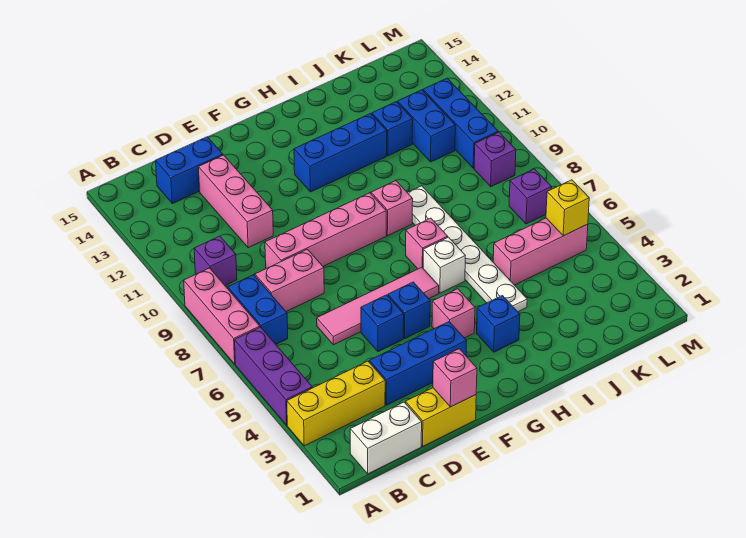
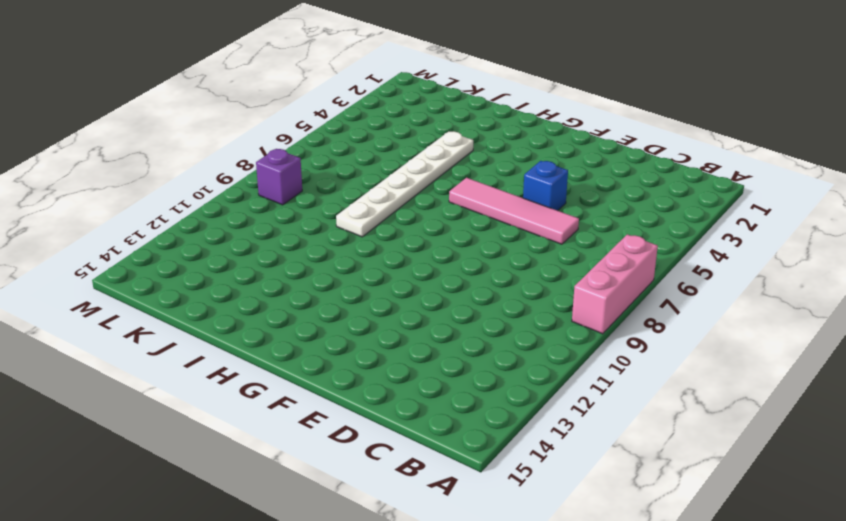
none -> yellow brick A3:C3 level 1
none -> purple brick A4:A6 level 1
none -> white brick B1:C1 level 1
none -> blue brick B7:B8 level 1

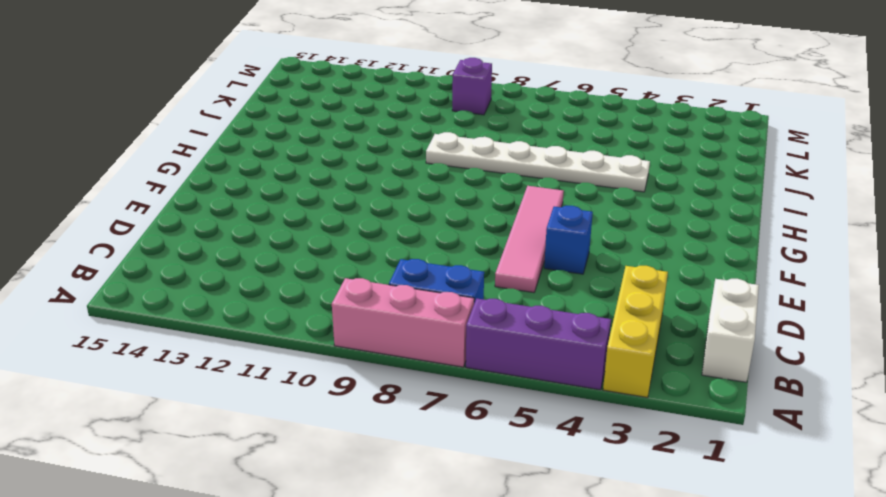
none -> purple brick B10 level 1
none -> pink brick C8:D8 level 1
none -> blue brick C14:D14 level 1
none -> yellow brick D1:E1 level 1

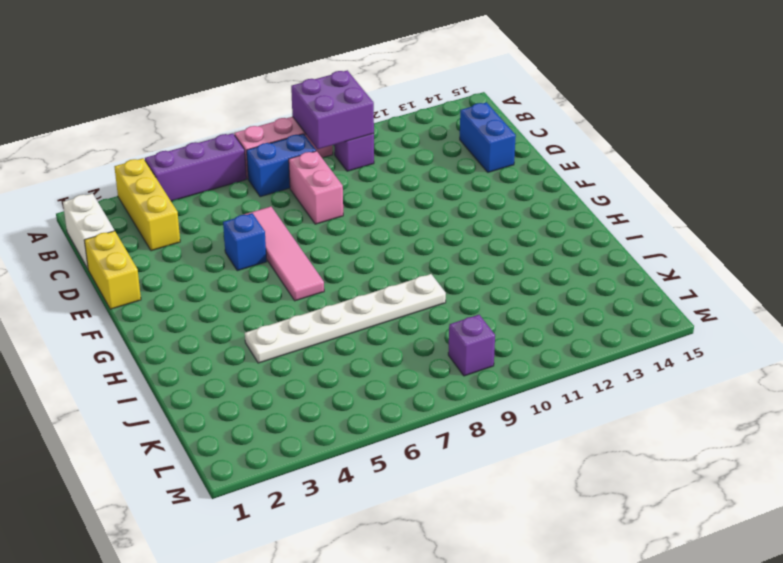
purple brick A9:B10 level 2 -> none
none -> blue brick D3:F3 level 1
none -> pink brick D9:G9 level 1
none -> pink brick D11:D13 level 1
none -> blue brick F5 level 1

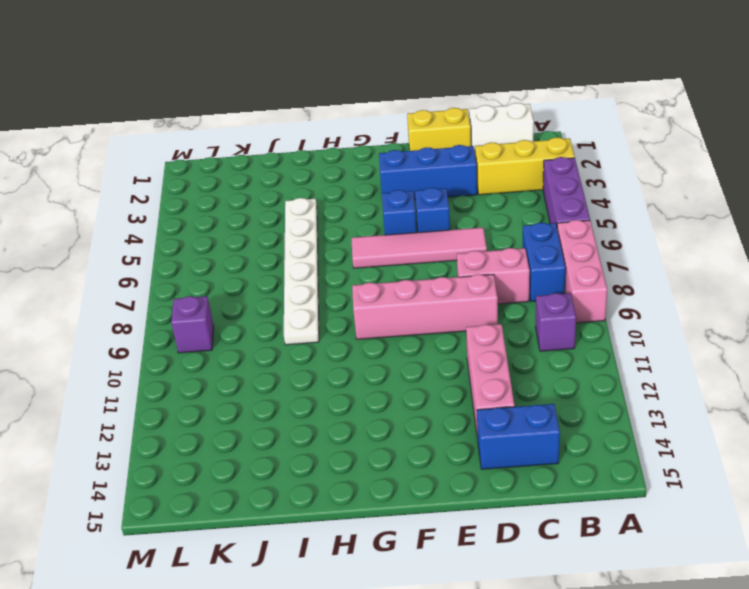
none -> pink brick G4 level 1
none -> blue brick G12:I12 level 1
none -> blue brick H3 level 1
none -> white brick H6 level 1

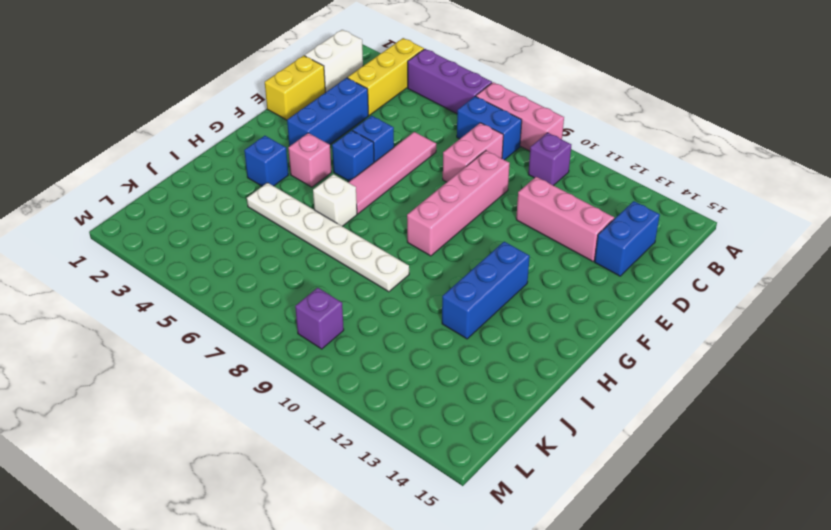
none -> pink brick H7 level 1
none -> pink brick H9 level 1
none -> pink brick J5:L5 level 1
none -> blue brick J12 level 1

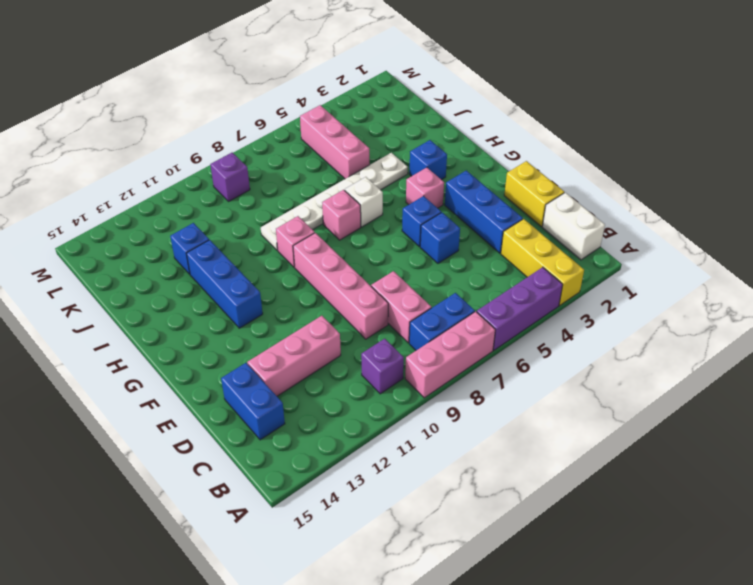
none -> pink tile D6:G6 level 1
none -> blue brick K11:K12 level 1
none -> purple brick L7 level 1
none -> blue brick L10:L12 level 1

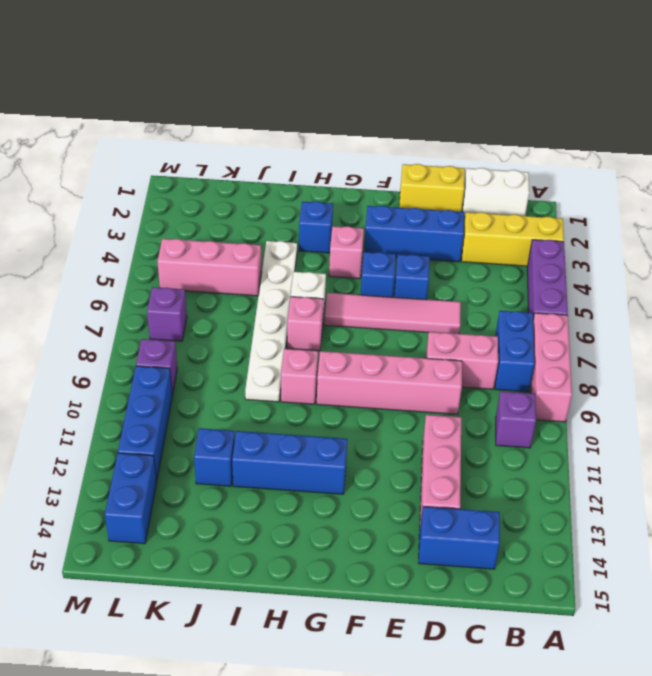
blue brick L13:L14 level 1 -> blue brick K11:K12 level 1
none -> pink brick E1 level 2
none -> yellow brick L5 level 2

